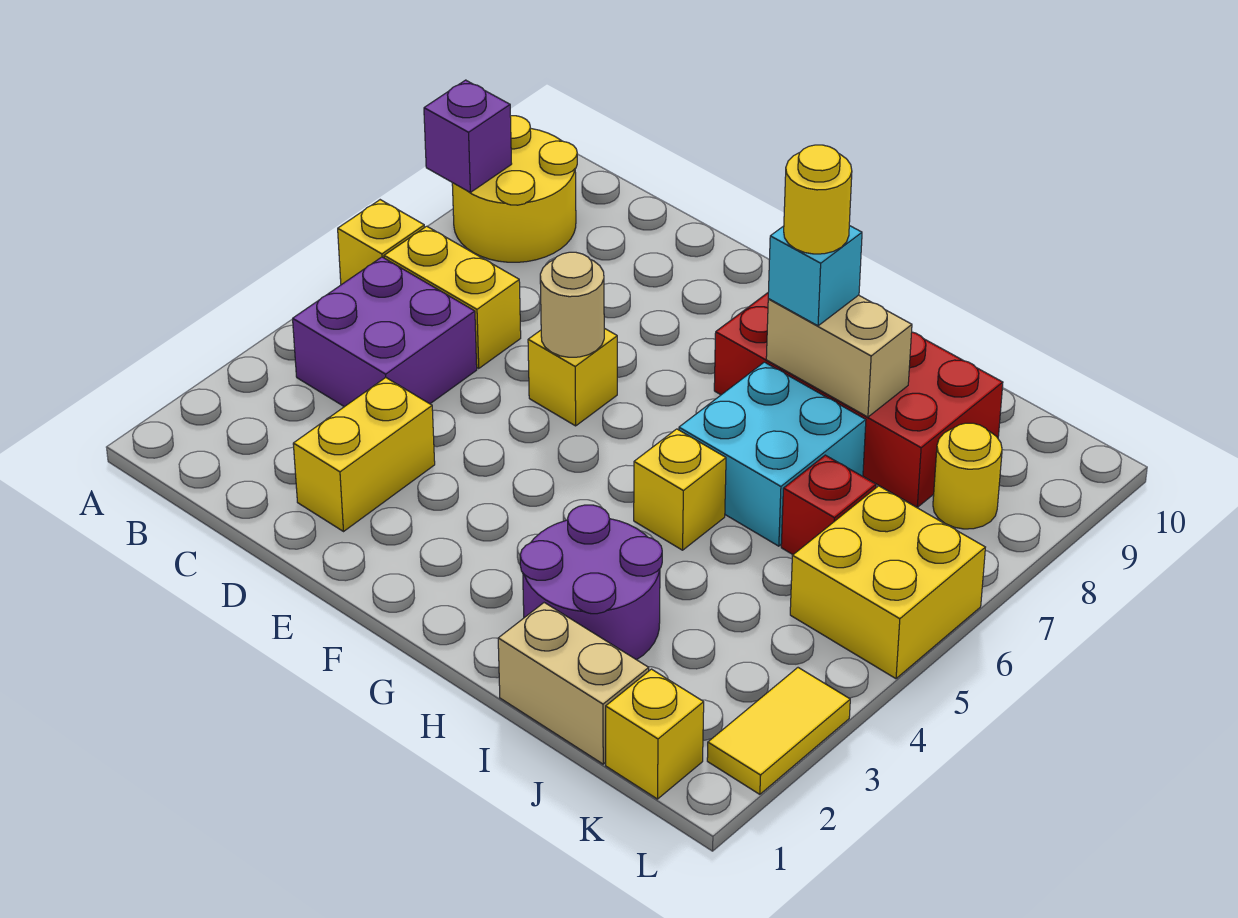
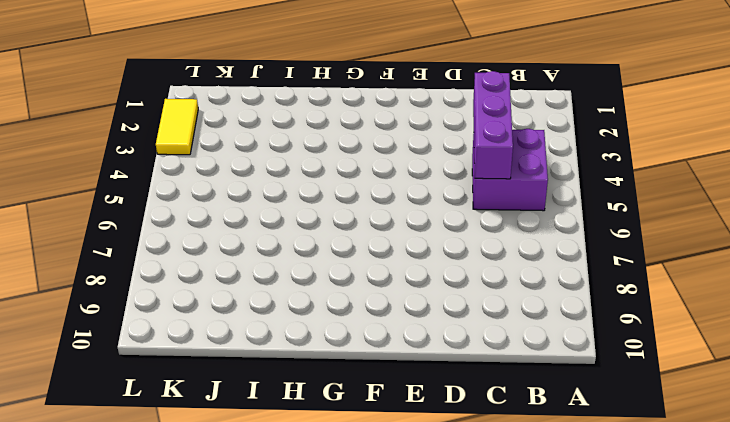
purple brick C3:C5 level 2 -> none
none -> yellow brick A6 level 1
none -> yellow round brick A8:B9 level 1
none -> yellow brick B6:C6 level 1

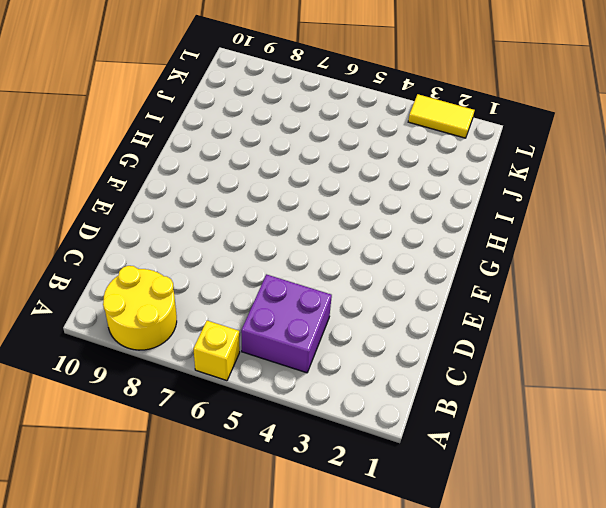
none -> yellow brick B6:C6 level 1
none -> yellow brick D2:D3 level 1
none -> yellow brick E6 level 1

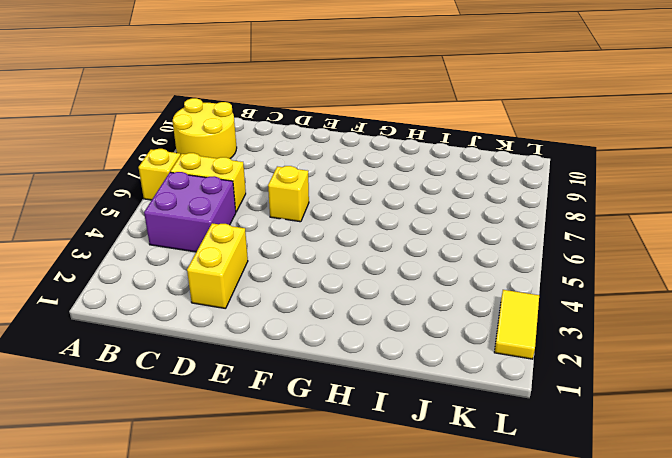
none -> red brick G8:J9 level 1
none -> purple round brick H2:I3 level 1
none -> yellow brick H5 level 1

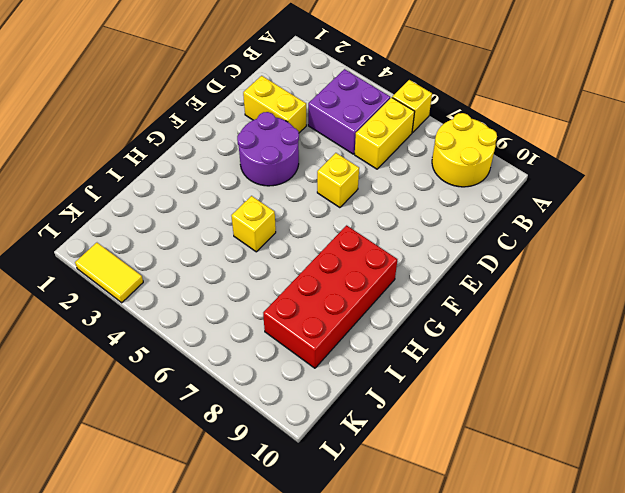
purple round brick E3:F4 level 1 -> purple round brick H2:I3 level 1
none -> cyan brick H6:I7 level 1
none -> tan brick I1:J1 level 1
none -> red brick J6 level 1

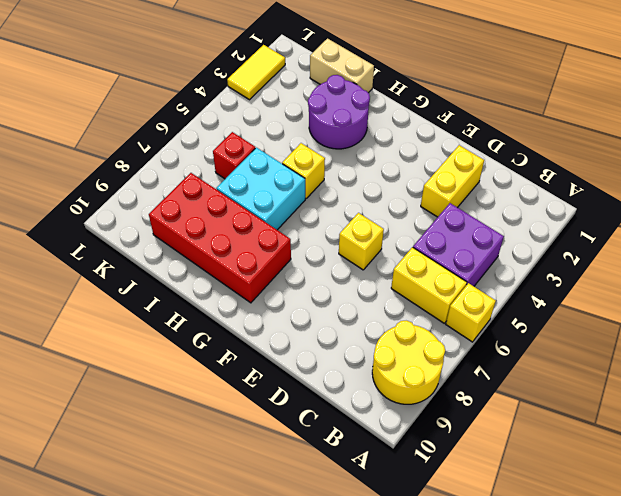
none -> yellow brick K1 level 1
none -> yellow brick K5:L6 level 1
none -> yellow round brick K8 level 1

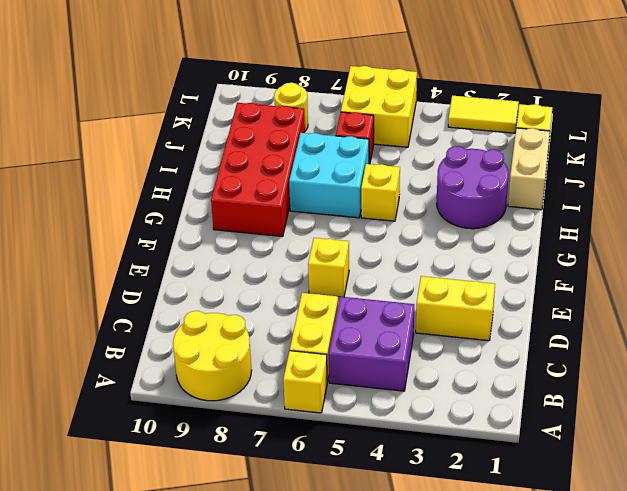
none -> purple brick A8 level 2
none -> tan round brick E6 level 2
none -> tan brick H8:I8 level 2

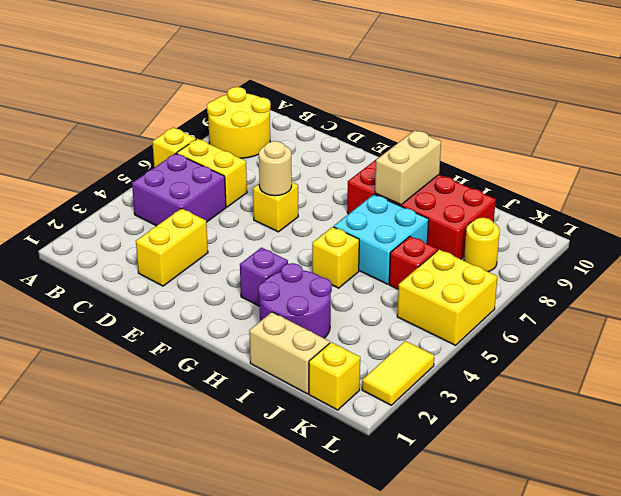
purple brick G3 level 1 -> purple brick A8 level 2
tan brick H8:H9 level 2 -> tan brick H8:I8 level 2
none -> cyan brick H8 level 3
none -> yellow round brick H8 level 4

